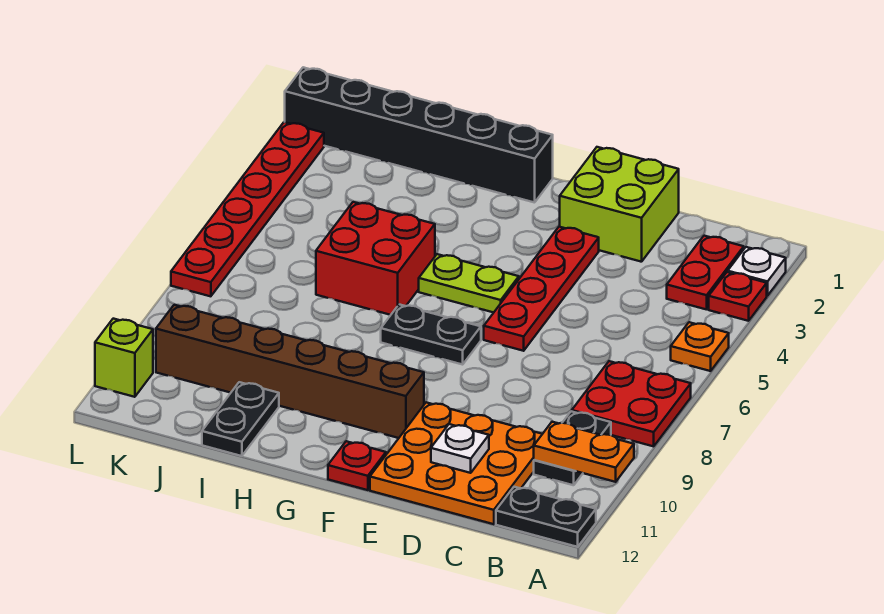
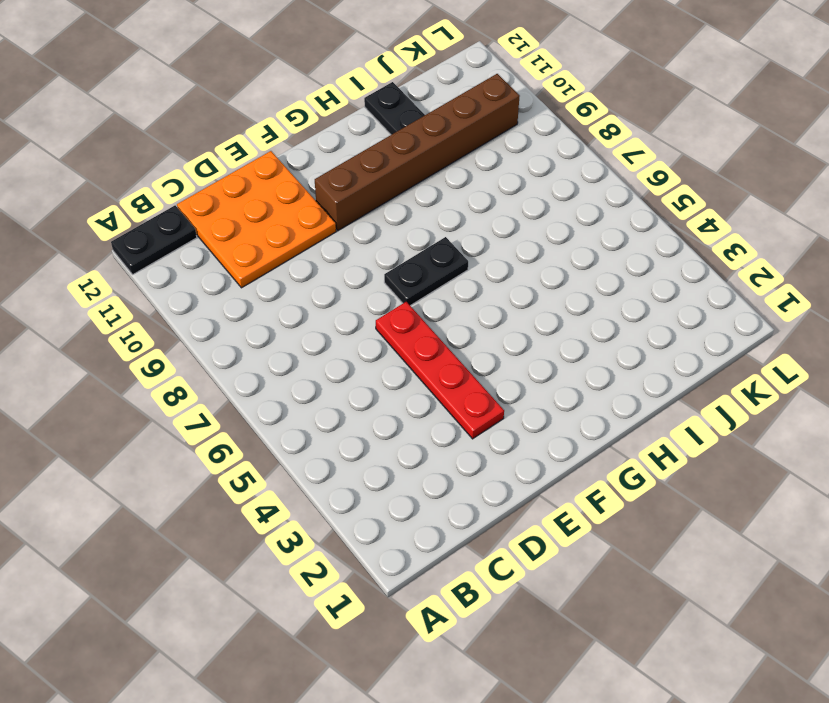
none -> white plate A2 level 1
none -> red plate A3 level 1
none -> orange plate A5 level 1

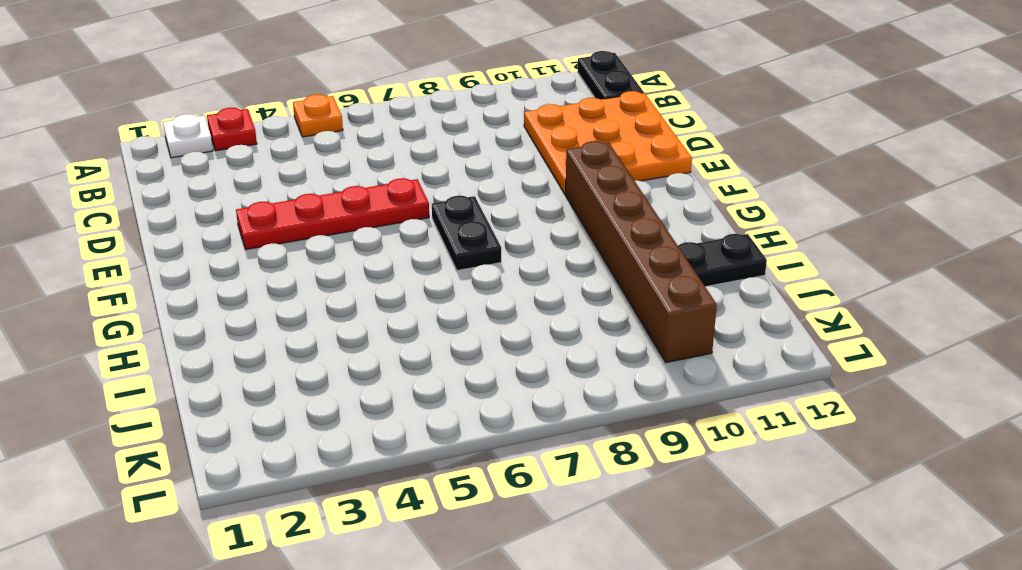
none -> red plate A7:B8 level 1
none -> red plate B2:B3 level 1
none -> black plate B9:B10 level 1

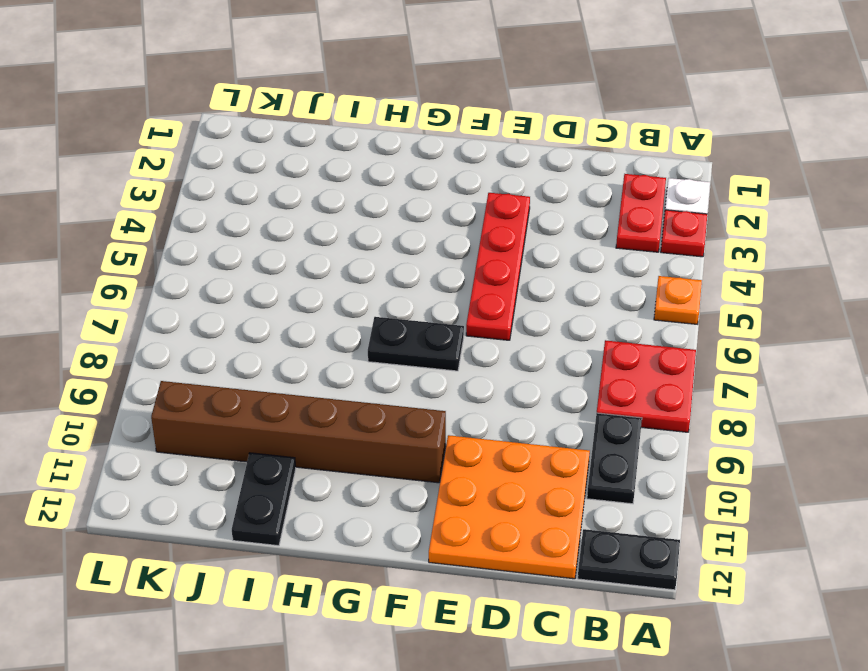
none -> lime brick D1:E2 level 1
none -> lime plate F5:G5 level 1
none -> red plate F12 level 1

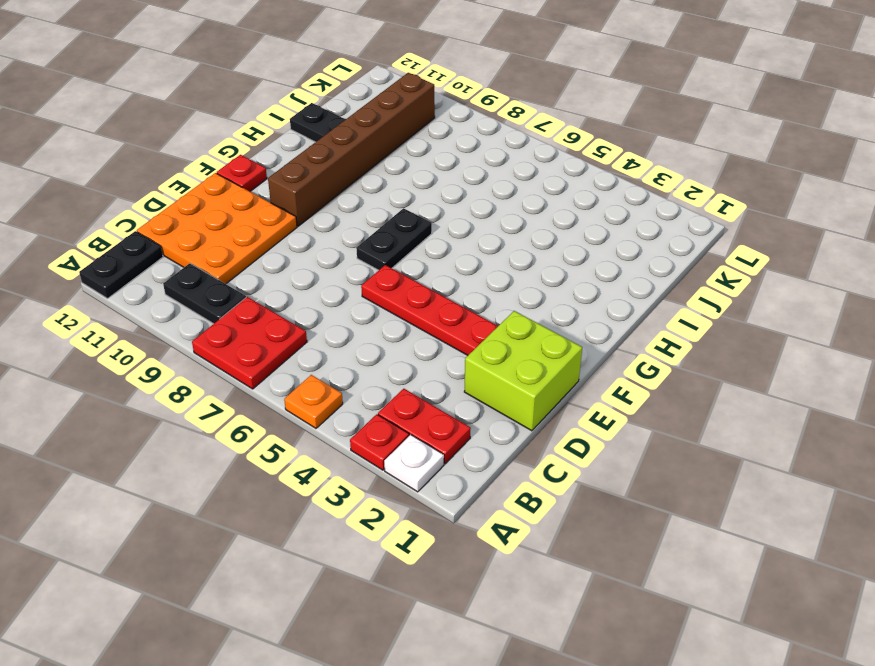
none -> lime plate F5:G5 level 1
none -> black brick G1:L1 level 1
none -> red brick H5:I6 level 1

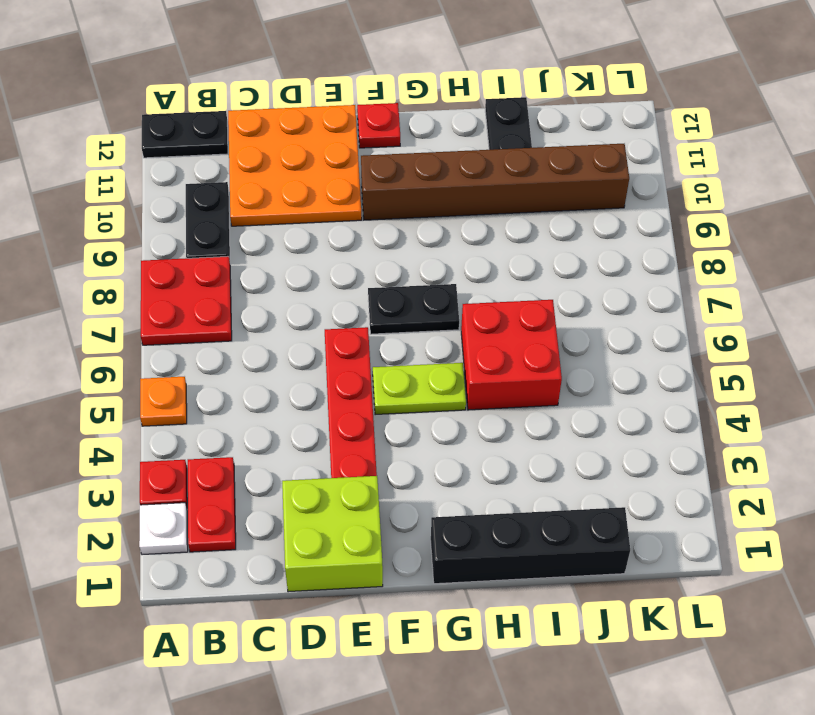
black brick G1:J1 level 1 -> black brick G1:L1 level 1
none -> red plate L2:L7 level 1
none -> lime brick L11 level 1
none -> orange plate A10:B10 level 2

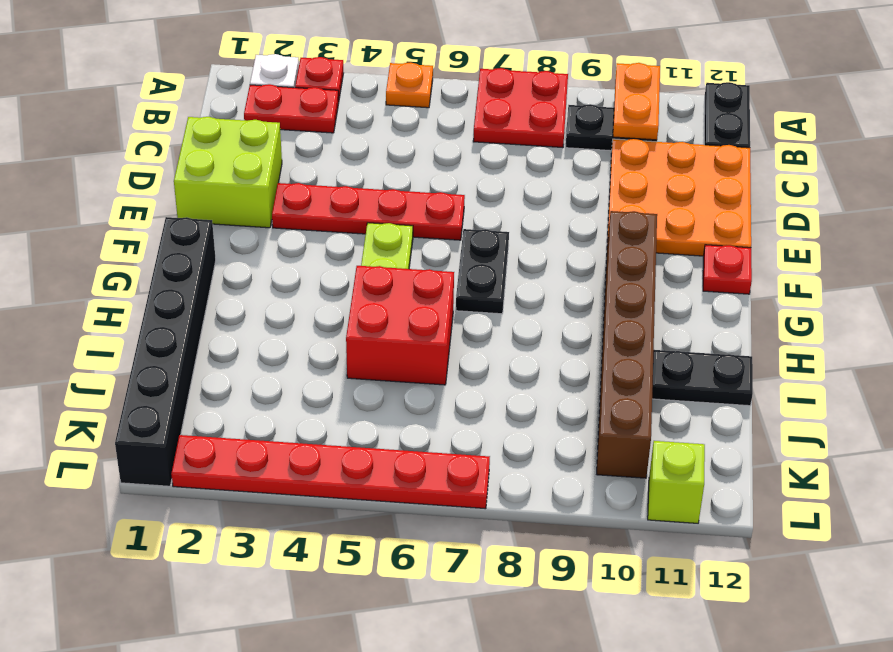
none -> white plate D11 level 2

